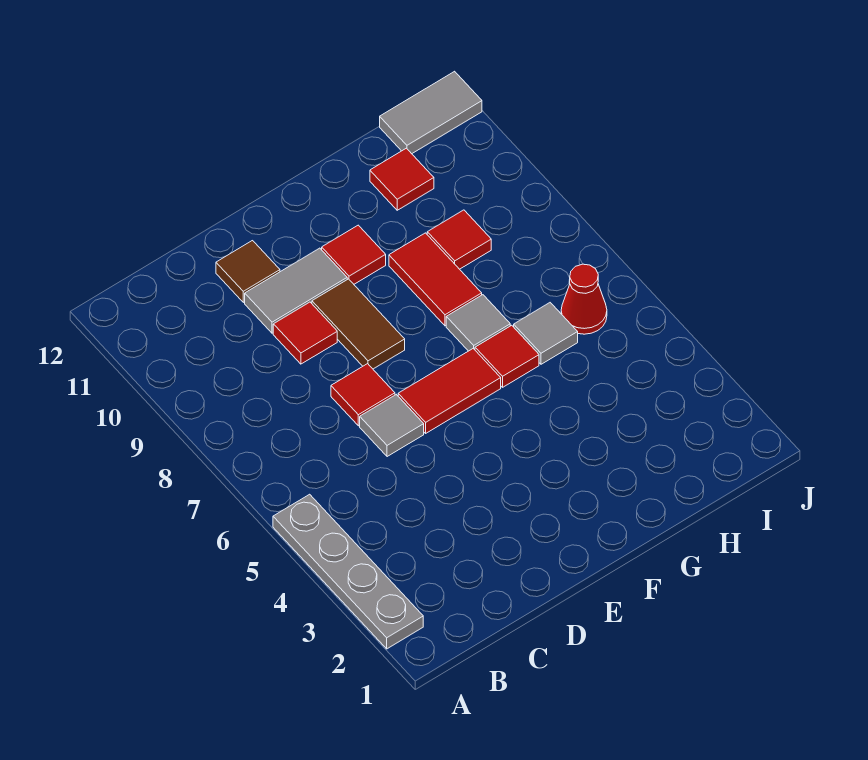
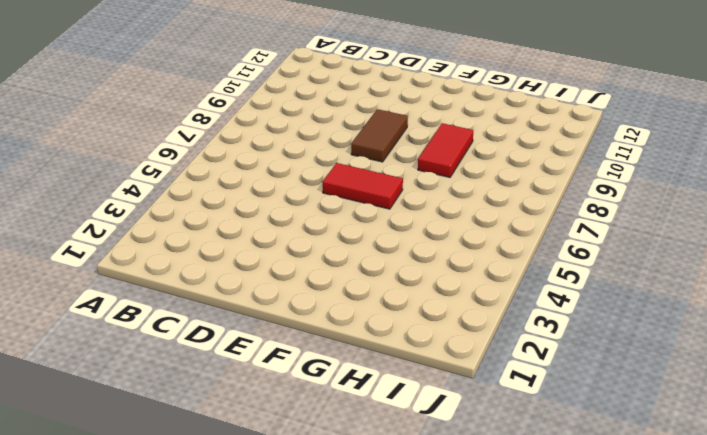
none -> grey plate A2:A5 level 1
none -> grey tile D6 level 1
none -> red tile D7 level 1

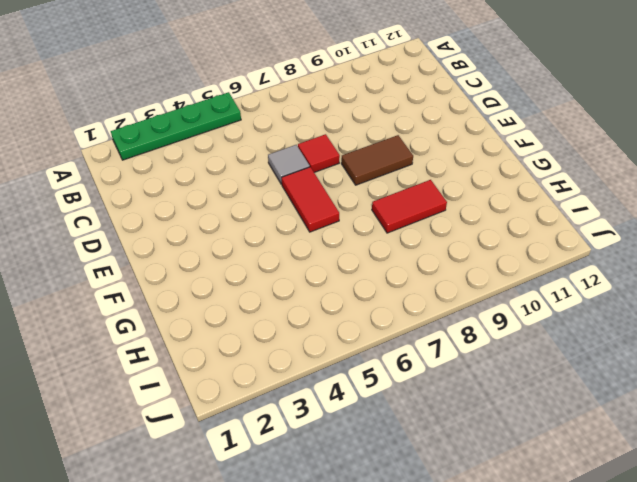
green plate A2:A5 level 1 -> grey plate A2:A5 level 1
none -> red tile D9 level 1
none -> grey tile D10:E10 level 1
none -> brown tile D11 level 1

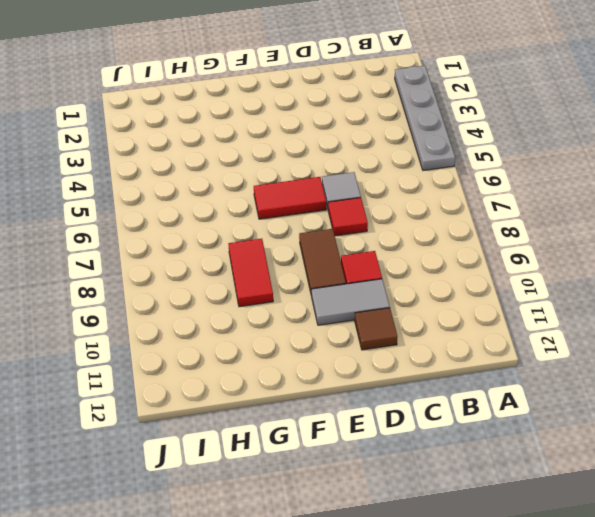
none -> red tile F10 level 1
none -> red tile G6 level 1
none -> grey tile G7 level 1

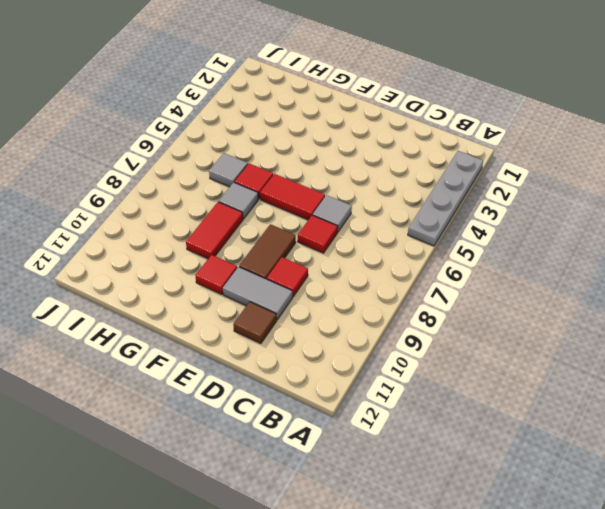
none -> red tile H9 level 1
none -> red tile H11 level 1
none -> red cone I6 level 1

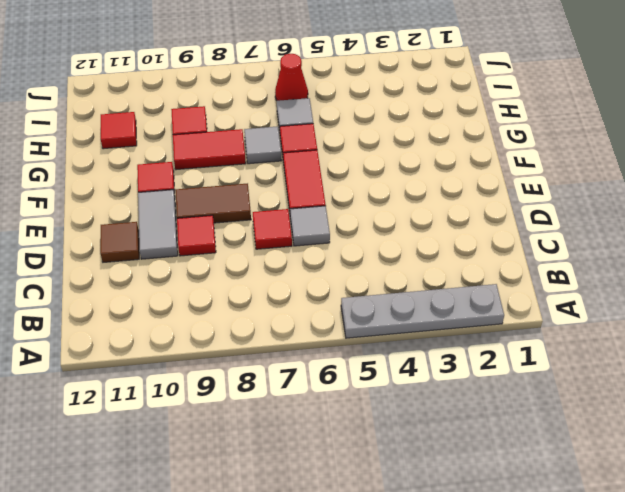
none -> grey tile I12:J12 level 1

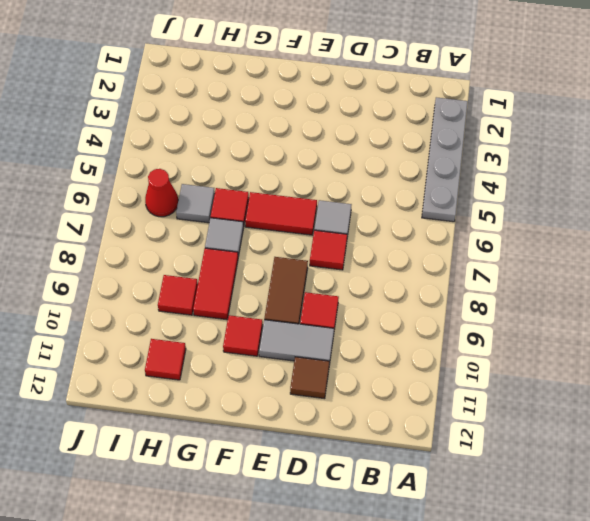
none -> grey tile I12:J12 level 1

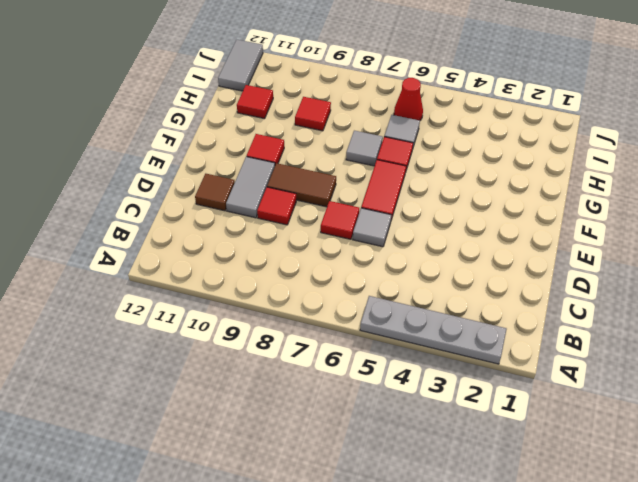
none -> red tile G8:G9 level 1

